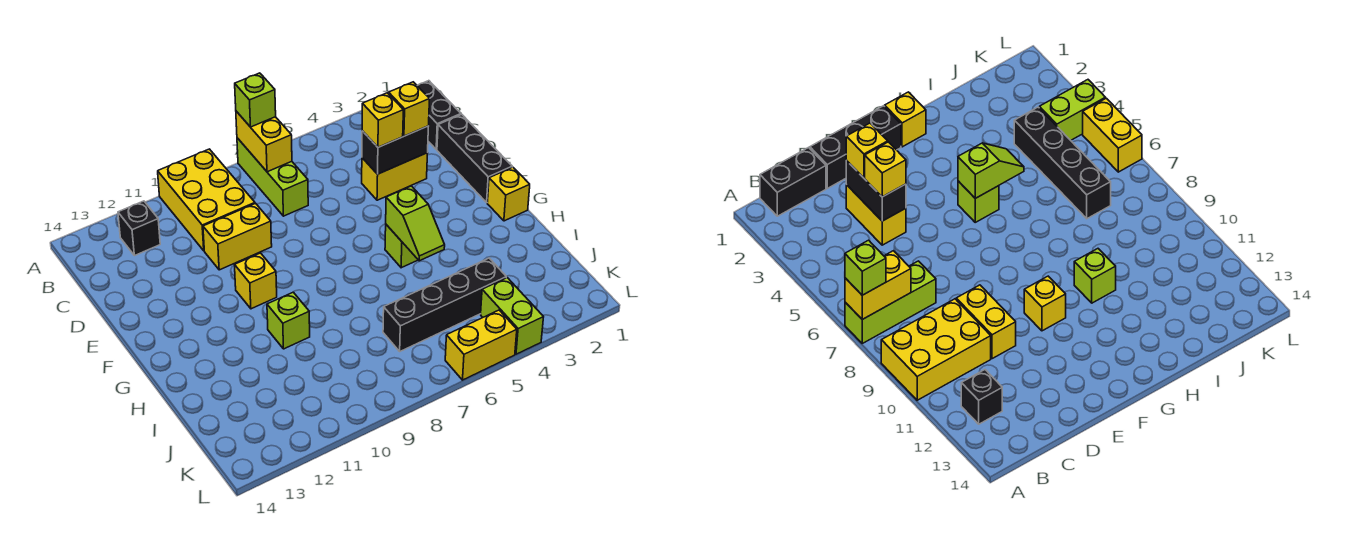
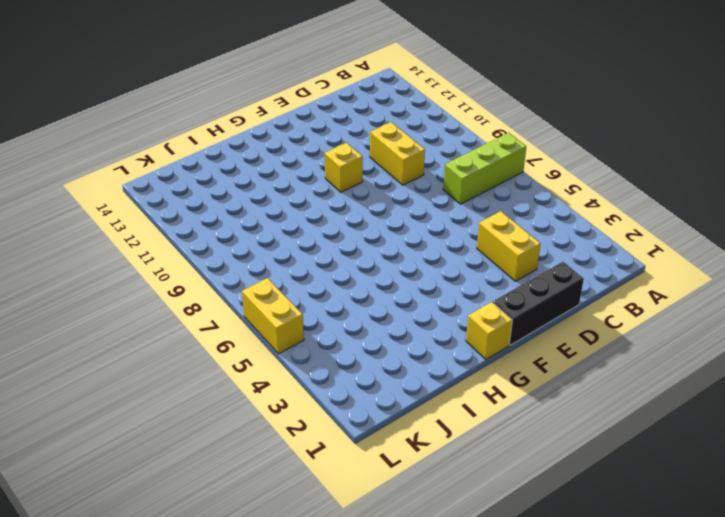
none -> yellow brick A9:C10 level 1
none -> black brick B1:C1 level 1
none -> black brick B12 level 1

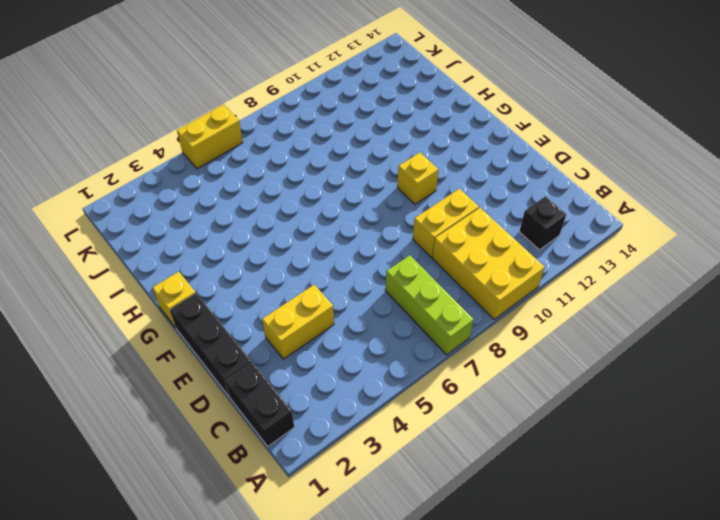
none -> lime brick G5 level 1
none -> lime brick H10 level 1
none -> black brick J4:J7 level 1

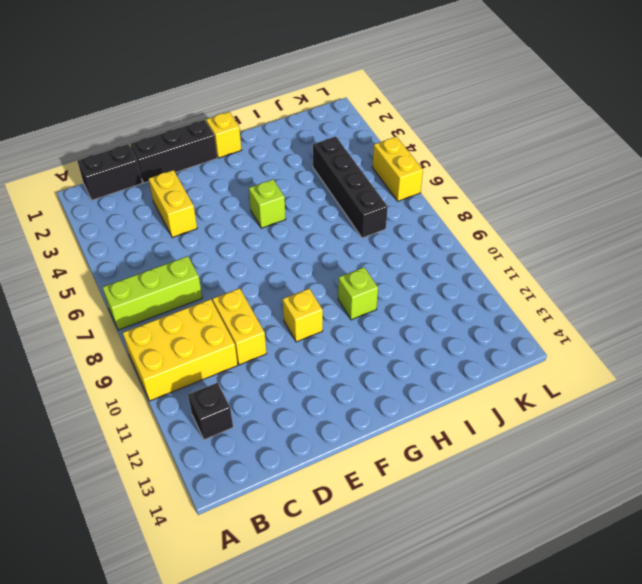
none -> lime brick K4:L4 level 1
none -> yellow brick A7:B7 level 2
none -> black brick D3:D4 level 2

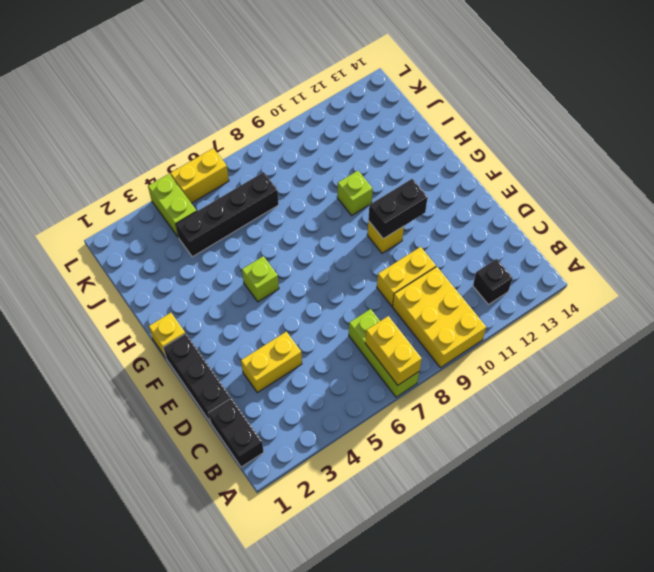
black brick F10:F11 level 2 -> black brick D3:D4 level 2
none -> lime slope G5:H5 level 2 top G
none -> lime brick A7 level 3
none -> yellow brick D3 level 3

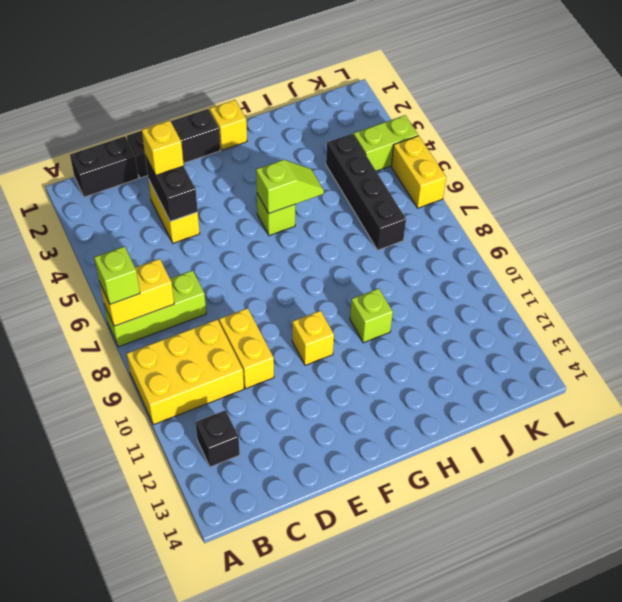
none -> yellow brick D4 level 3

